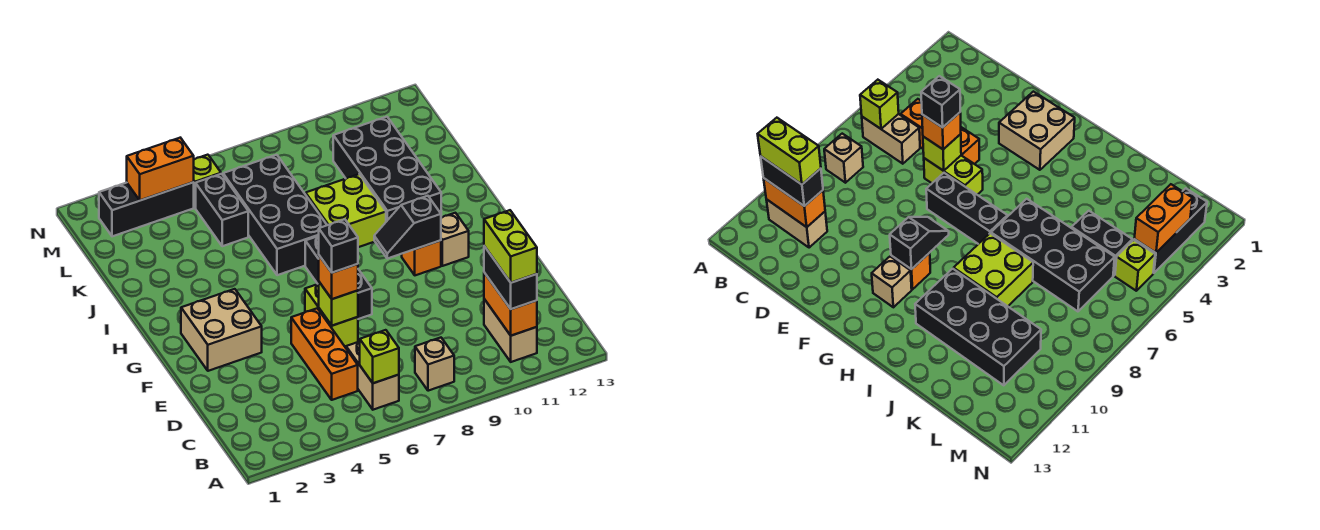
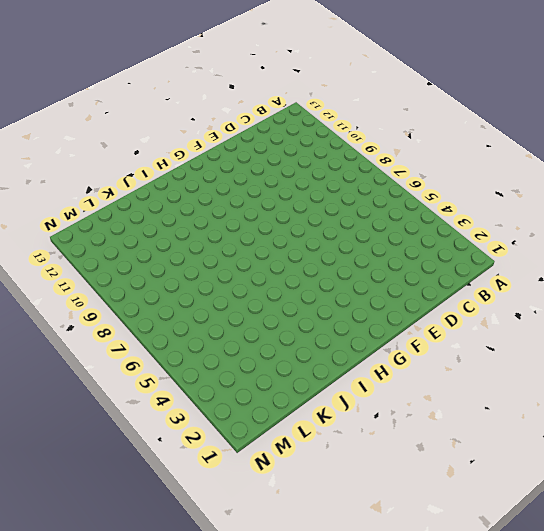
none -> tan brick B6:C6 level 1
none -> tan brick B8 level 1
none -> tan brick B11:C11 level 1

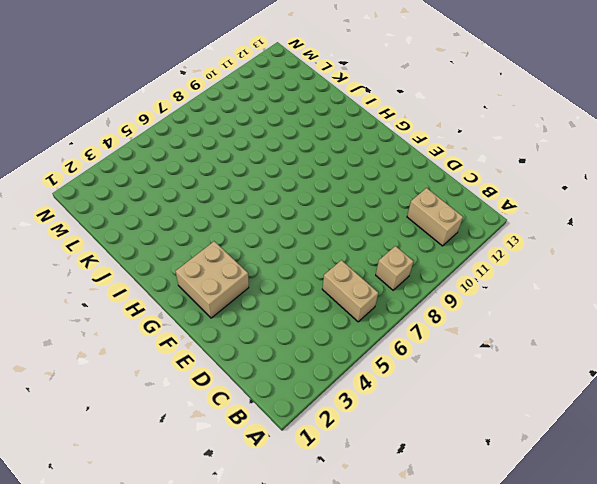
none -> orange brick C5:E5 level 1
none -> lime brick E6:F6 level 1
none -> black brick F7:H7 level 1

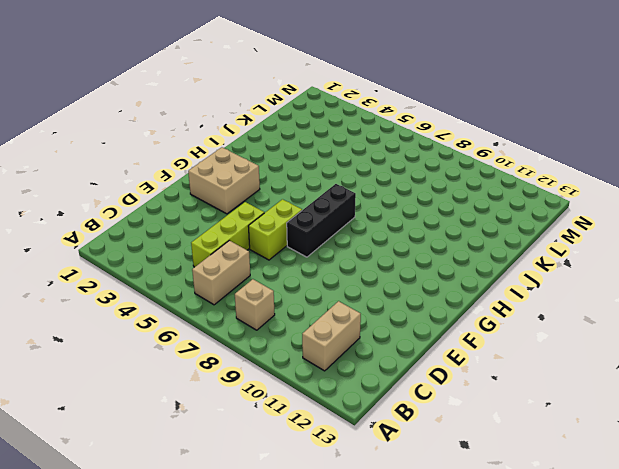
lime brick C5:E5 level 1 -> orange brick C5:E5 level 1
none -> orange brick G10 level 1
none -> tan brick G11 level 1
none -> black brick I6:L7 level 1

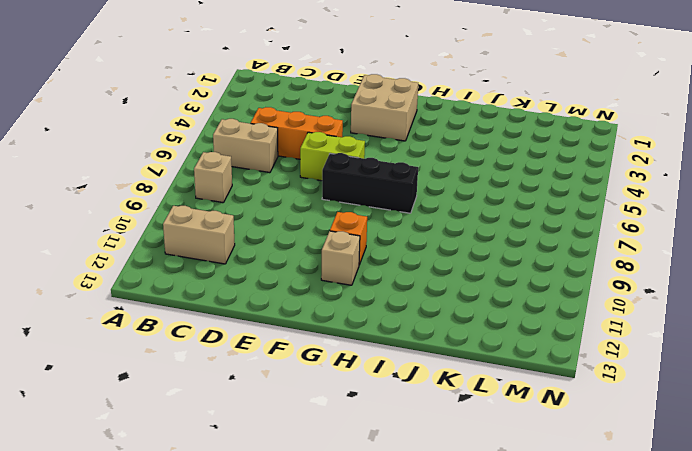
none -> black brick I6:L7 level 1
none -> lime brick I8:J9 level 1
none -> black brick I10:L11 level 1

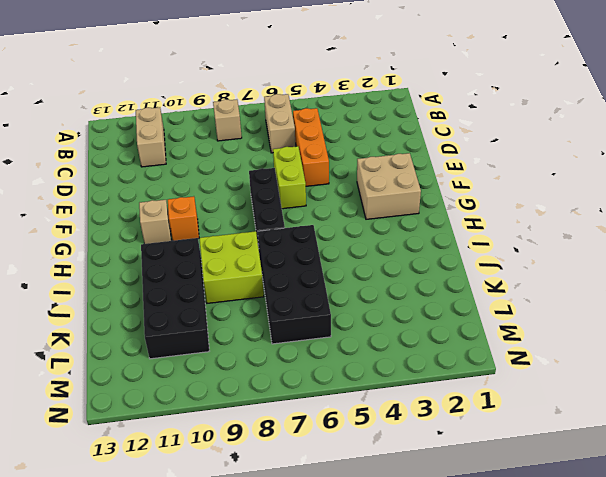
none -> black brick K5:L5 level 1
none -> black brick M2:M4 level 1
none -> lime brick M5 level 1

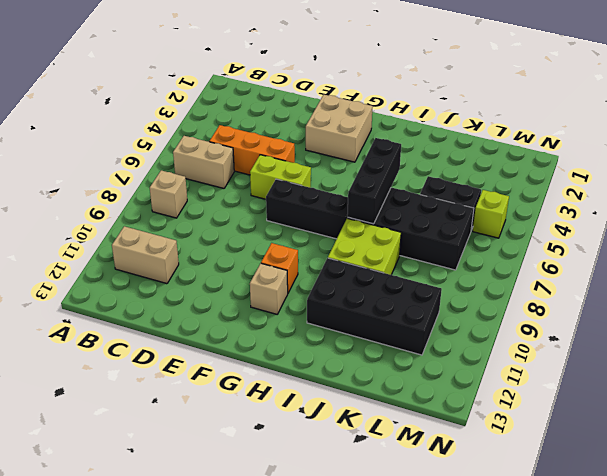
black brick I5:I7 level 2 -> black brick M2:M4 level 1
none -> lime brick B6 level 2
none -> orange brick B11:C11 level 2
none -> lime brick E6 level 2

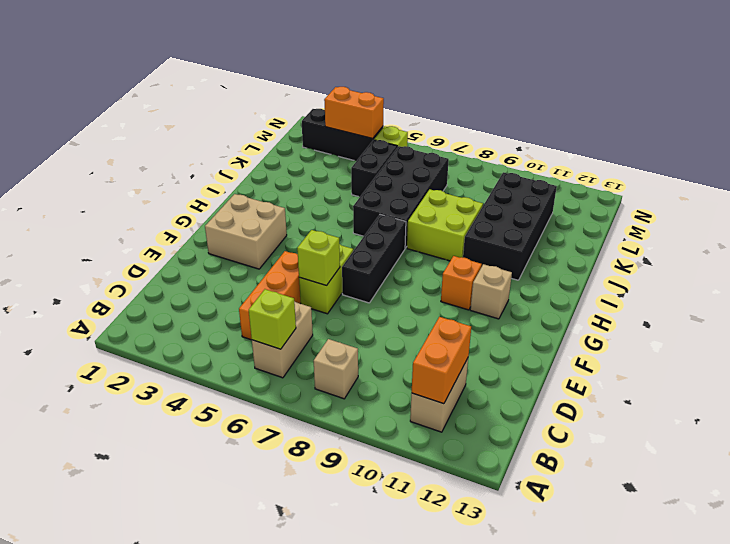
none -> black slope G9:G10 level 2 top 10
none -> black brick B11:C11 level 3
none -> orange brick E6 level 3

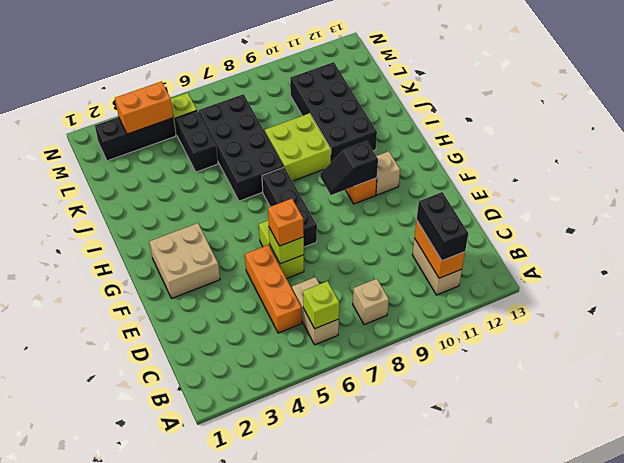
none -> lime brick B11:C11 level 4
none -> black brick E6 level 4

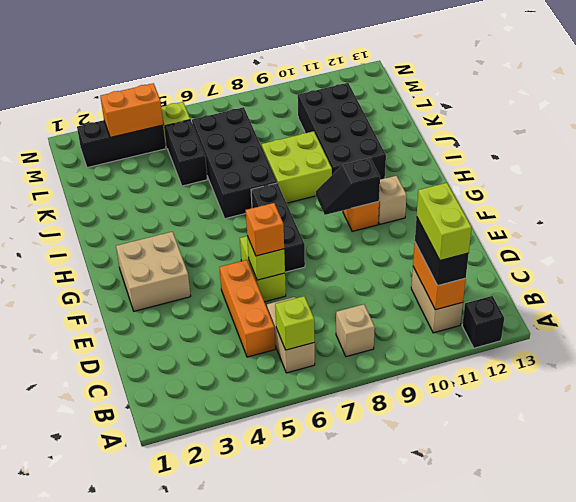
black brick A12 level 1 -> black brick E6 level 4

